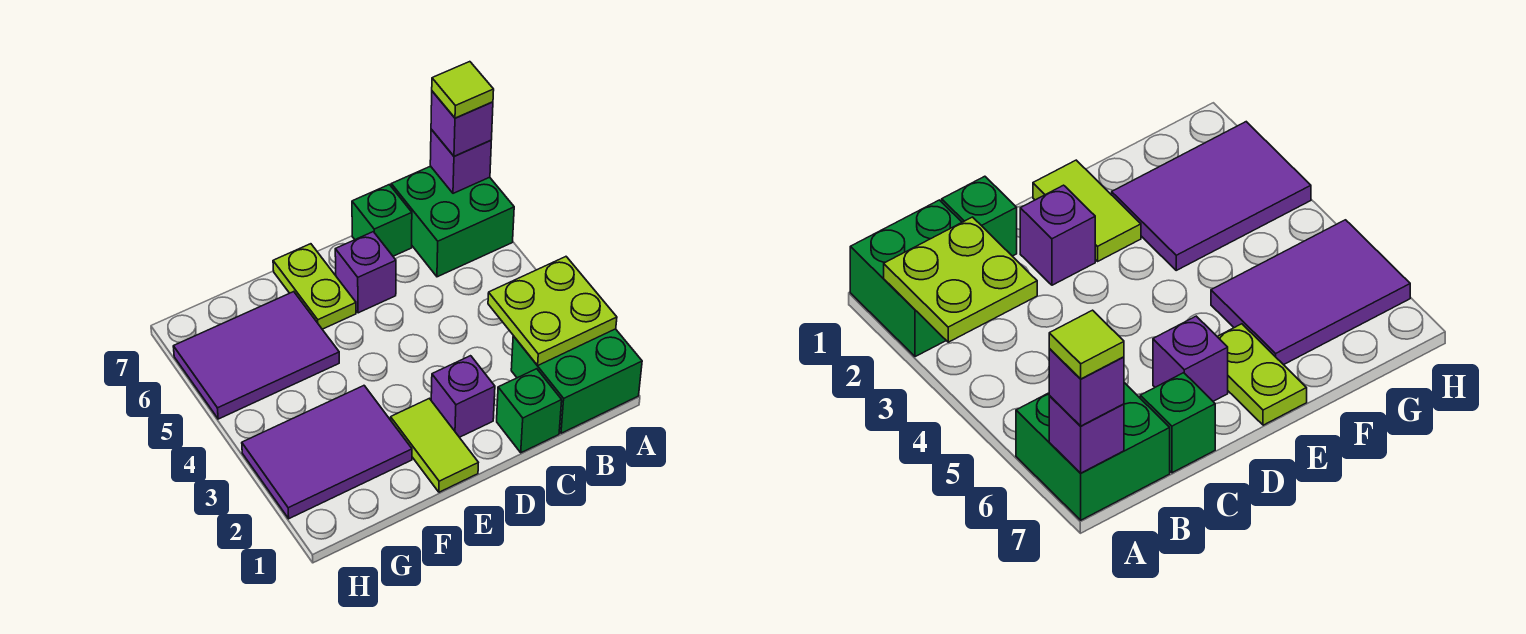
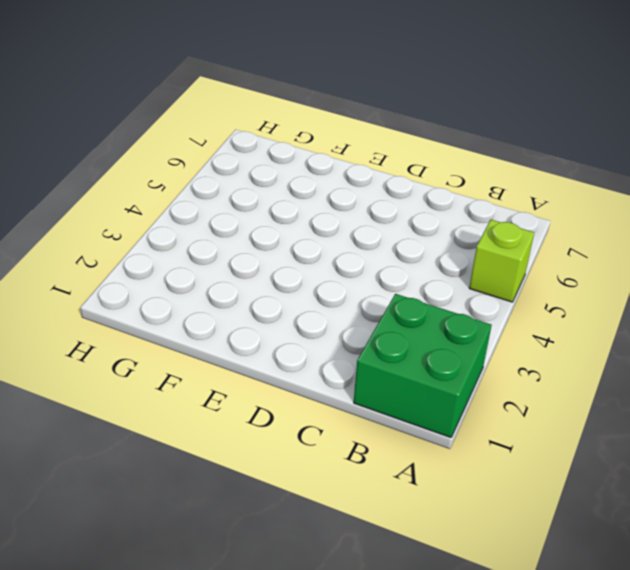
lime brick A5 level 1 -> none
none -> green brick A6:B7 level 1
none -> green brick C1 level 1
none -> green brick C7 level 1

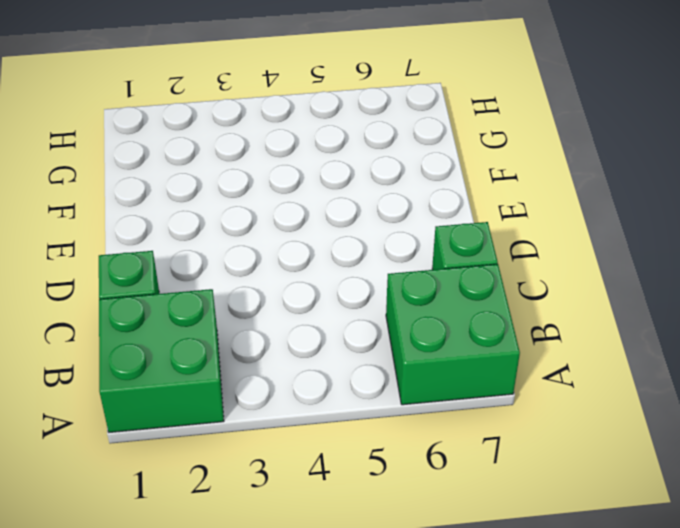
none -> purple brick D2 level 1
none -> purple brick D6 level 1
none -> lime tile E1:E2 level 1

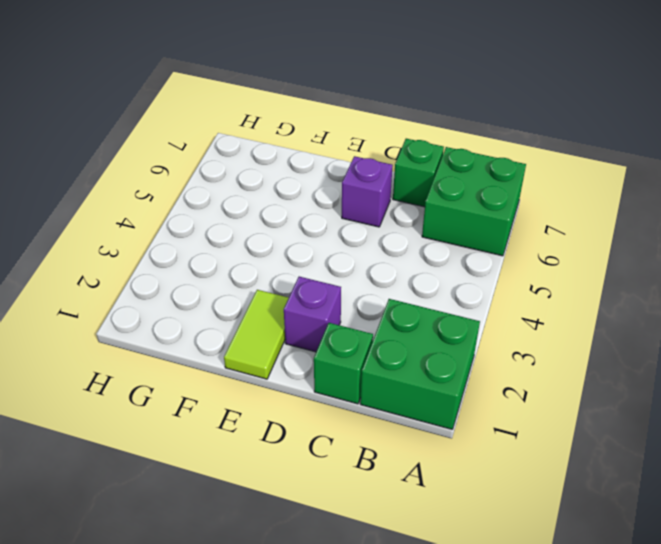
none -> lime plate E6:E7 level 1
none -> purple tile F2:H3 level 1
none -> purple tile F5:H6 level 1

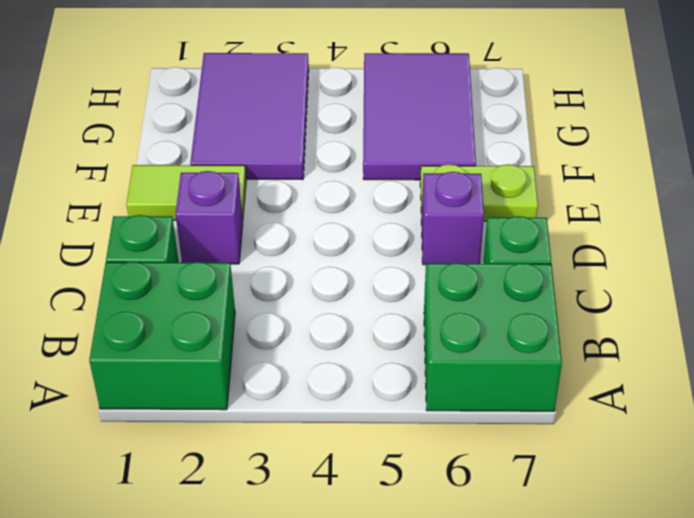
none -> lime plate A2:B3 level 2
none -> purple brick A7 level 2
none -> purple brick A7 level 3

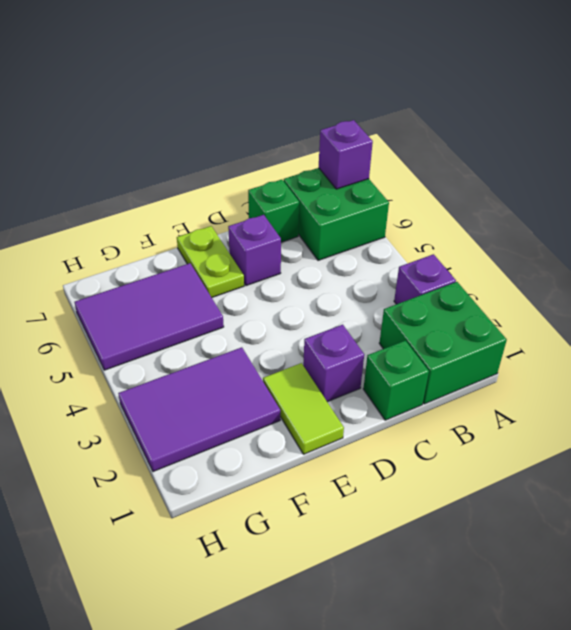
purple brick A3 level 1 -> purple brick A7 level 3
none -> lime plate A2:B3 level 2
none -> lime tile A7 level 4

